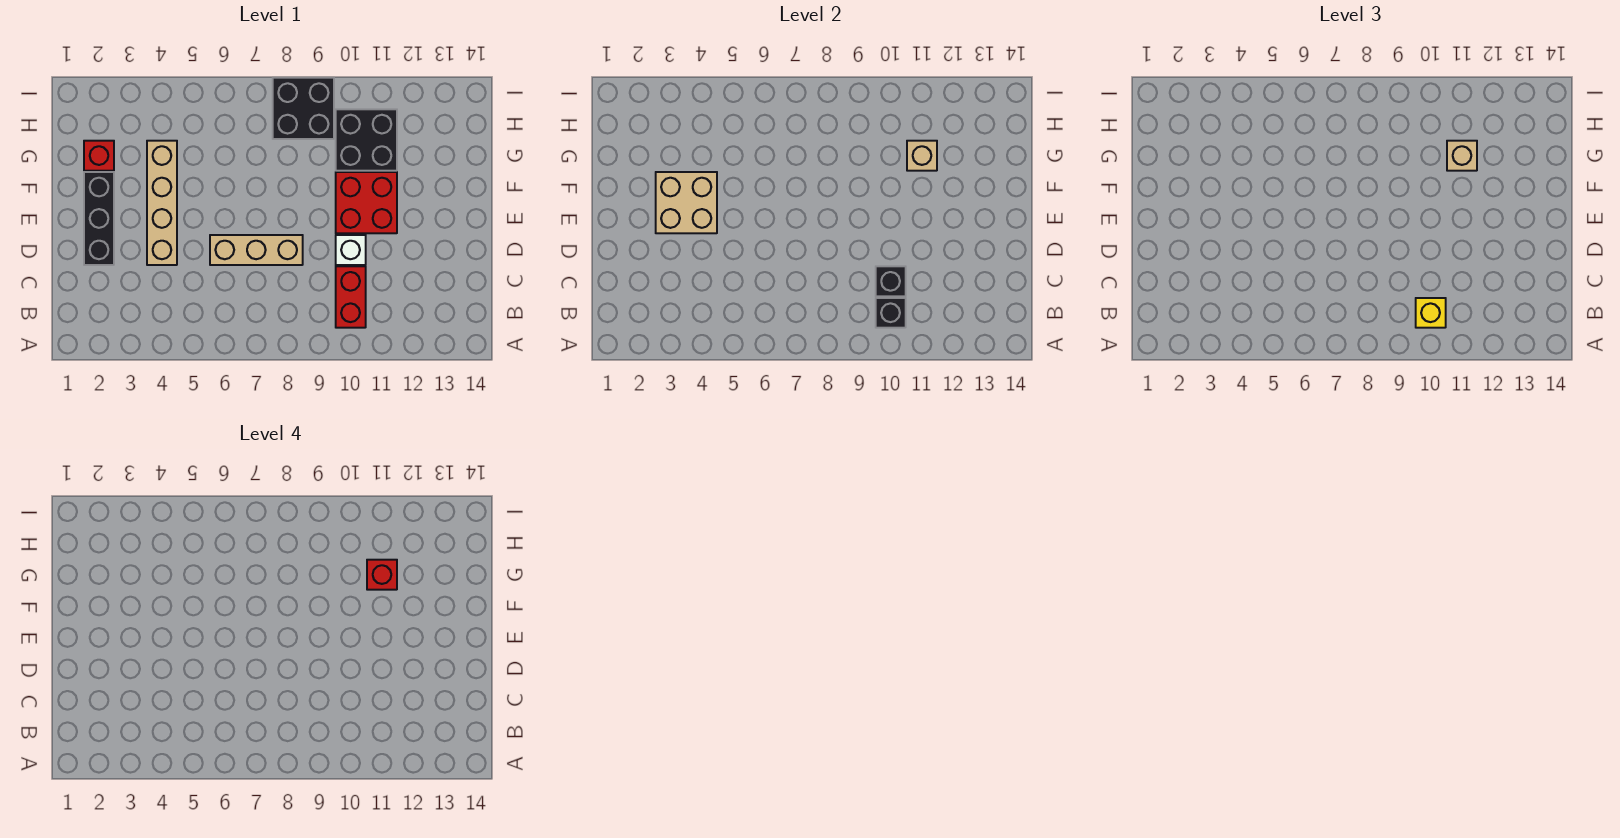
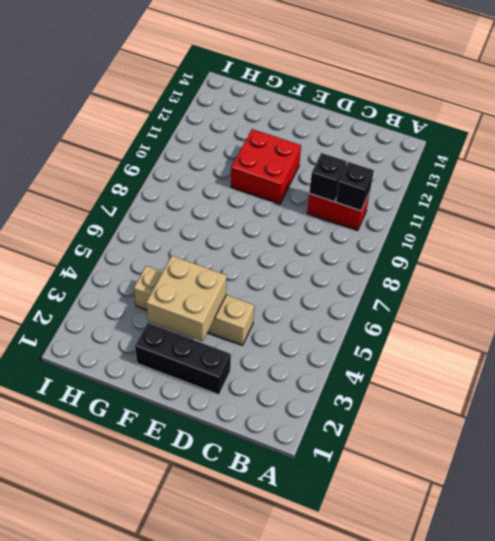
none -> tan brick D6:D8 level 1
none -> white brick D10 level 1
none -> red brick G2 level 1

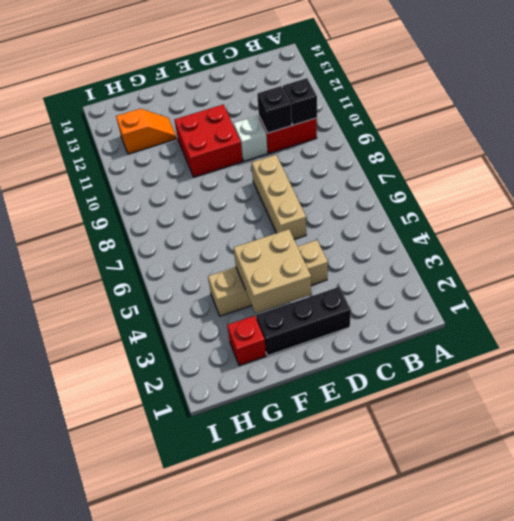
orange slope G12:H12 level 1 top H -> none
none -> black brick G10:H11 level 1
none -> black brick H8:I9 level 1
none -> tan brick G11 level 2

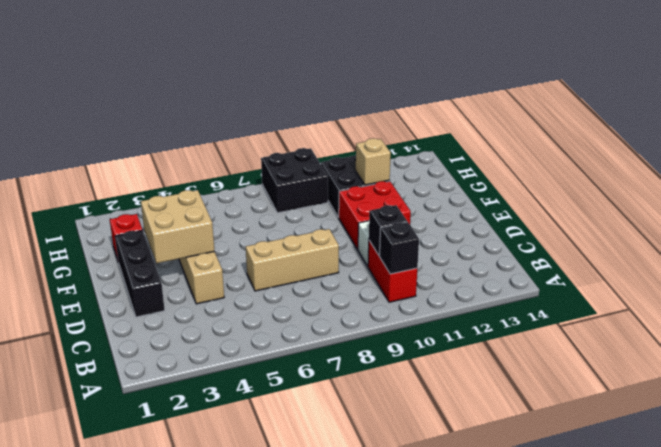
none -> yellow brick B10 level 3
none -> tan brick G11 level 3
none -> red brick G11 level 4

